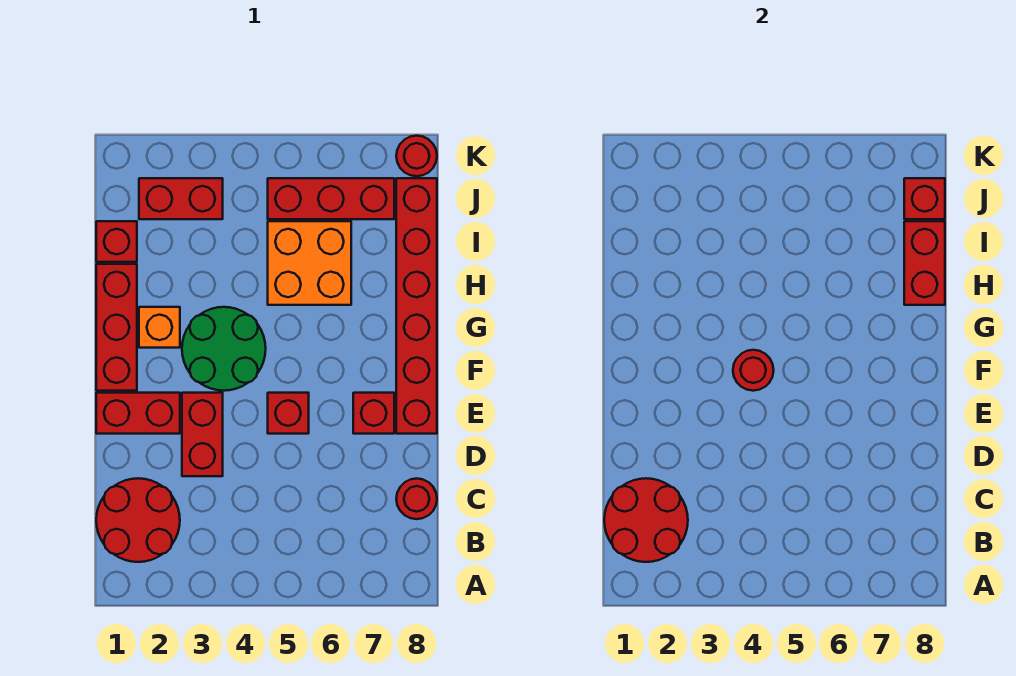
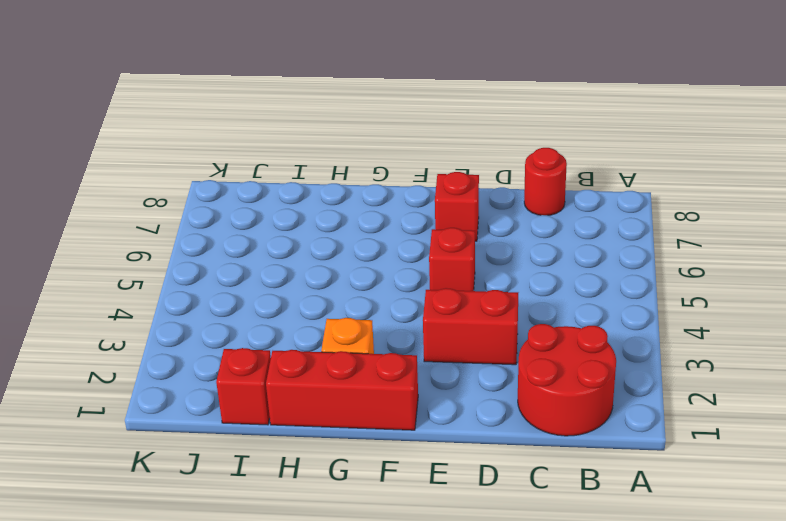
none -> red brick E1:E2 level 1
none -> red brick E8:J8 level 1
none -> green round brick F3:G4 level 1

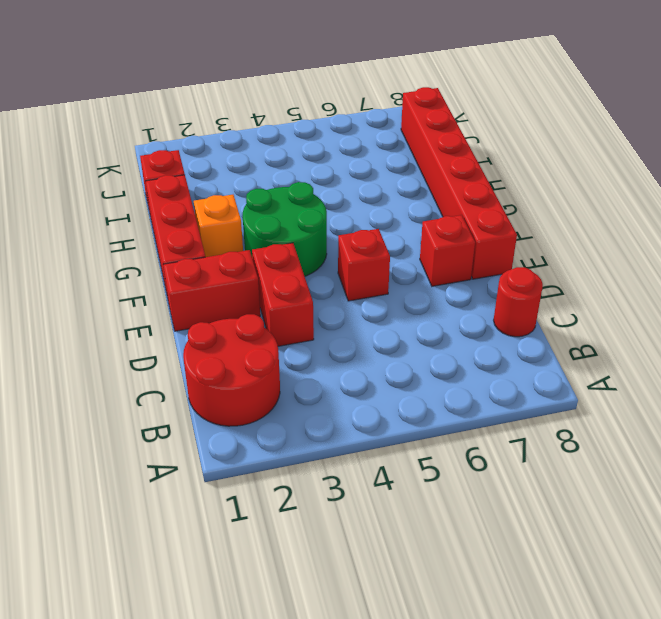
none -> orange brick H5:I6 level 1
none -> red brick J2:J3 level 1
none -> red brick J5:J7 level 1

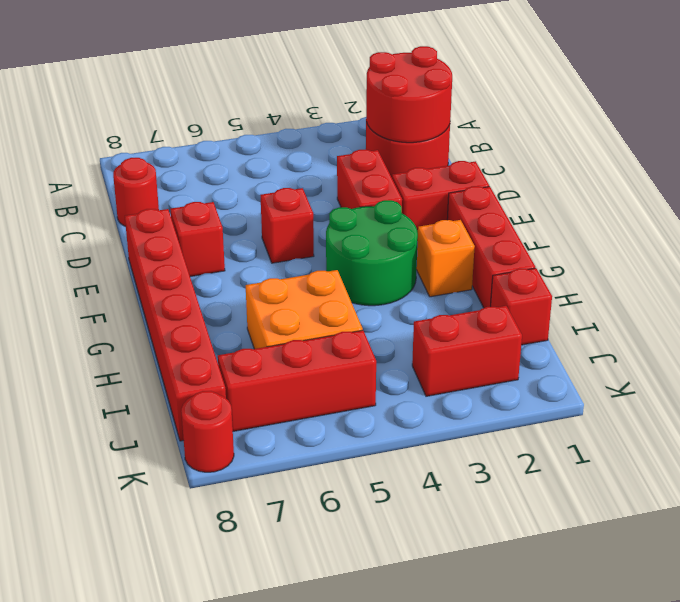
none -> red round brick F4 level 2
none -> red brick H8:I8 level 2
none -> red brick J8 level 2

